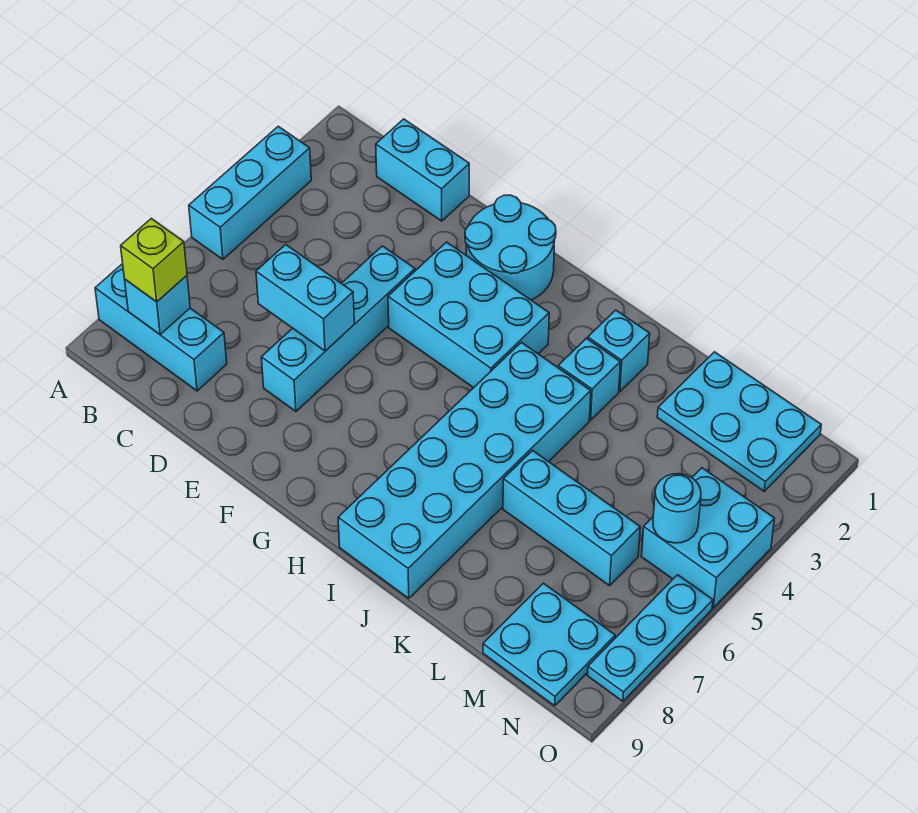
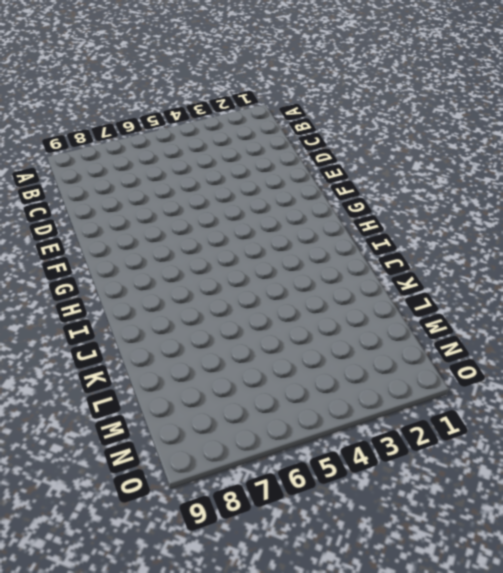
none -> cyan brick A3:A5 level 1
none -> cyan brick A8:C8 level 1
none -> cyan brick C1:D1 level 1

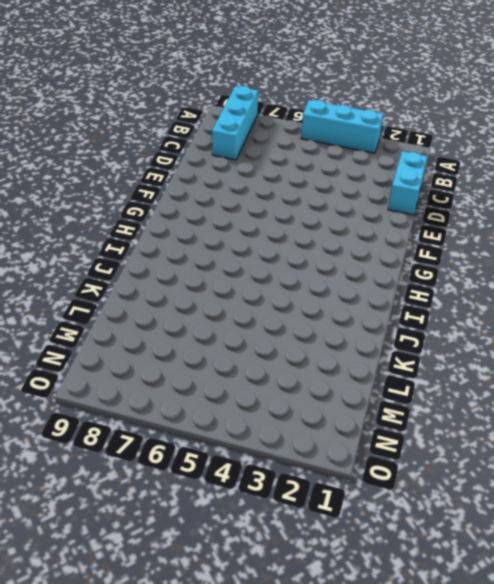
none -> cyan brick E4:E7 level 1
none -> cyan round brick F1:G2 level 1
none -> cyan brick F3:H4 level 1

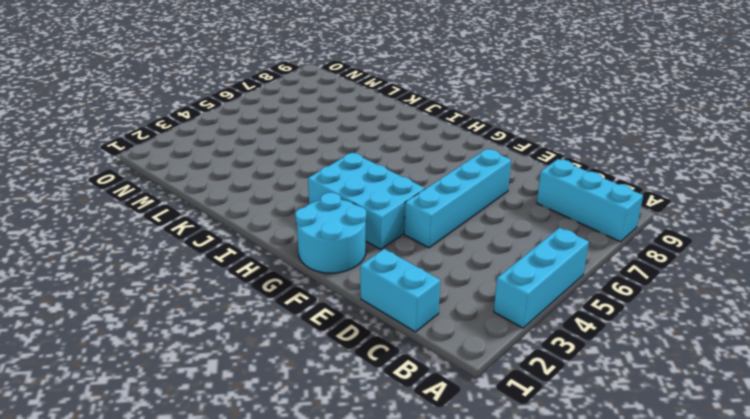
none -> cyan brick I4:J9 level 1
none -> cyan brick J2 level 1
none -> cyan brick J3 level 1

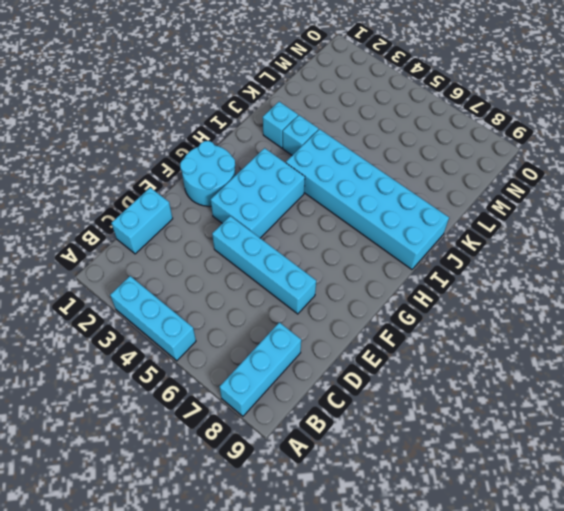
none -> cyan brick K6:M6 level 1
none -> cyan plate L1:N2 level 1
none -> cyan plate M8:N9 level 1

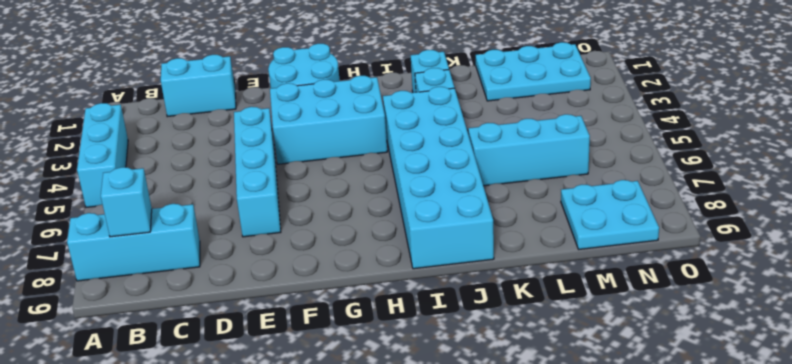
none -> cyan brick N4:O5 level 1
none -> cyan plate O6:O8 level 1
none -> cyan brick D6:E6 level 2

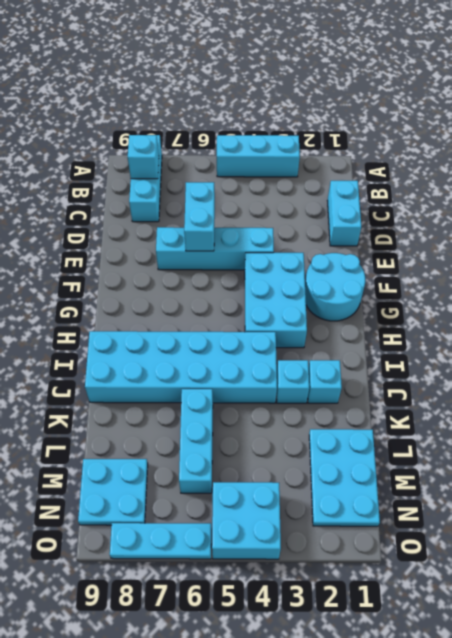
none -> cyan round brick N5 level 2
none -> lime brick B8 level 3

